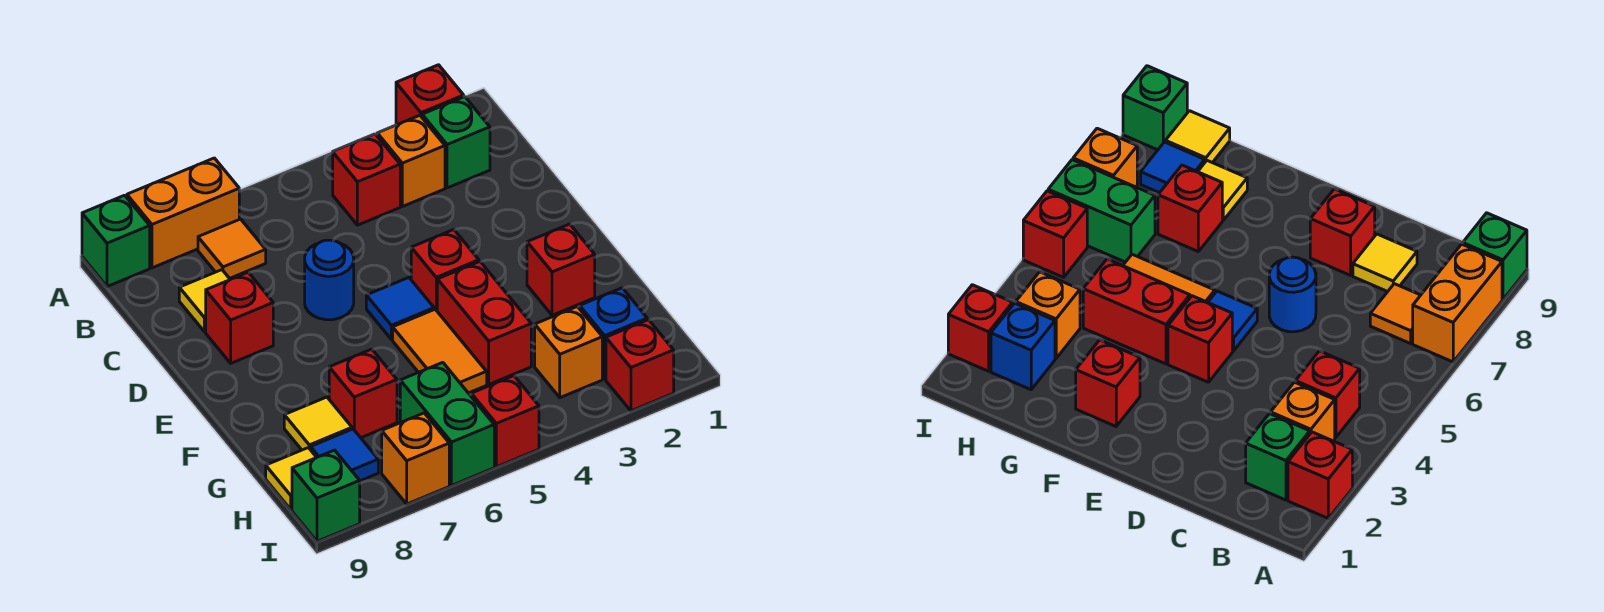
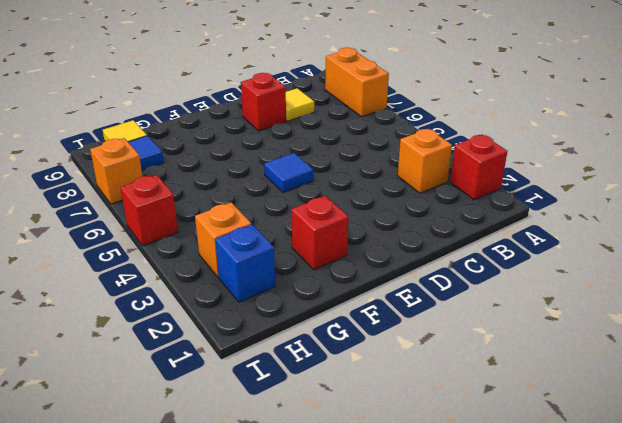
none -> green brick A9 level 1
none -> green brick B2 level 1
none -> red brick B4 level 1

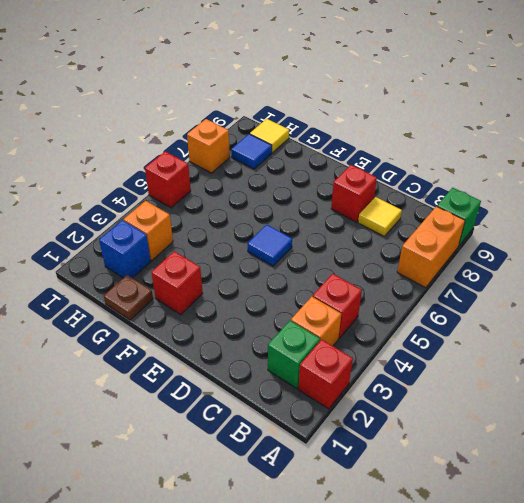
brown plate G1 level 1 -> none
none -> orange tile B7 level 1
none -> blue round brick D6 level 1
none -> red brick E4 level 1

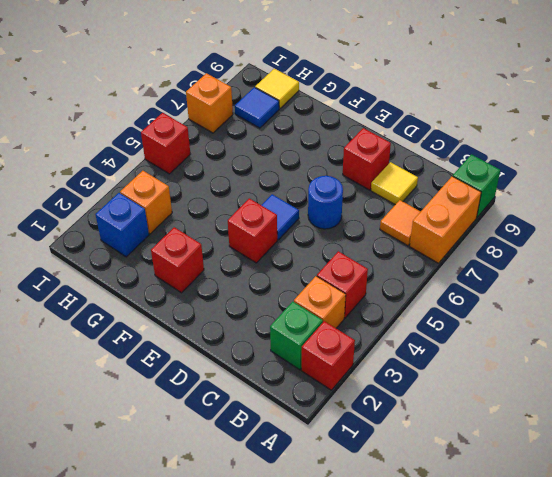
none -> red brick F4:G4 level 1
none -> orange tile F5:G5 level 1
none -> red brick G7 level 1

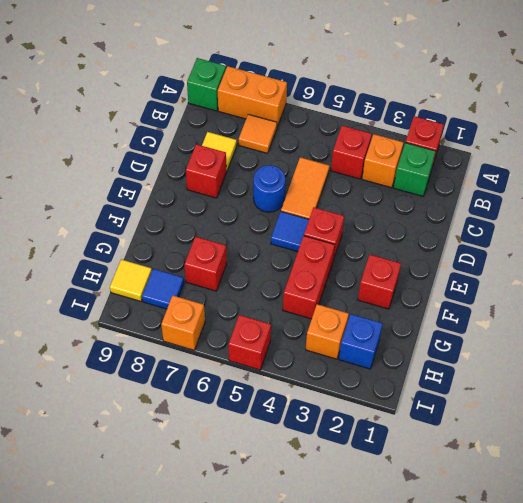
orange tile C5:D5 level 1 -> orange tile F5:G5 level 1
none -> yellow tile G8 level 1
none -> green brick H6:I6 level 1
none -> red brick I2 level 1

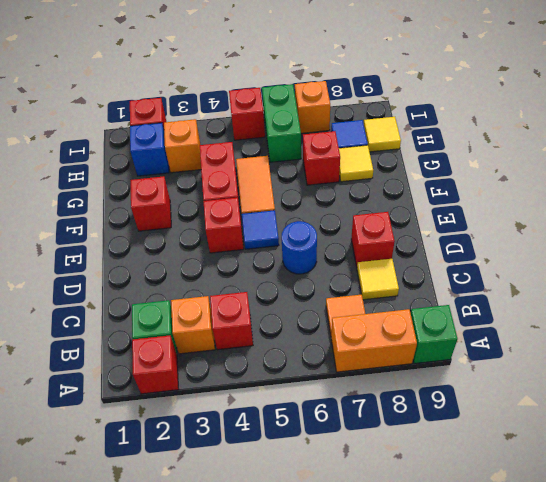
none -> green brick I9 level 1

